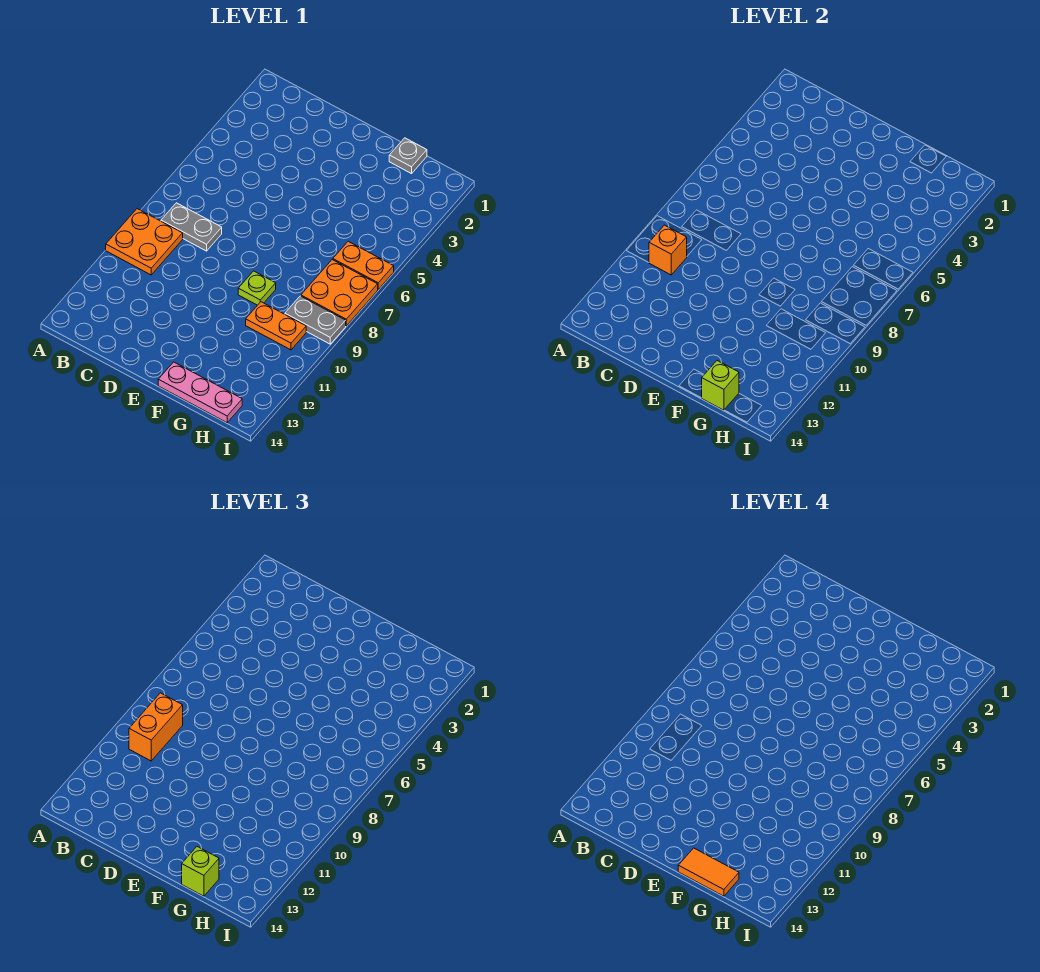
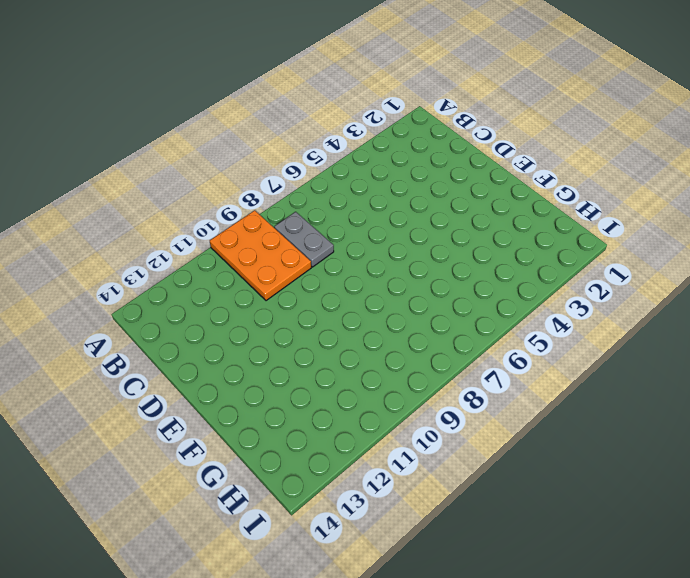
orange plate A9:C10 level 1 -> orange plate A9:B10 level 1
none -> lime plate F9 level 1
none -> pink plate F14:H14 level 1
none -> grey plate G1 level 1

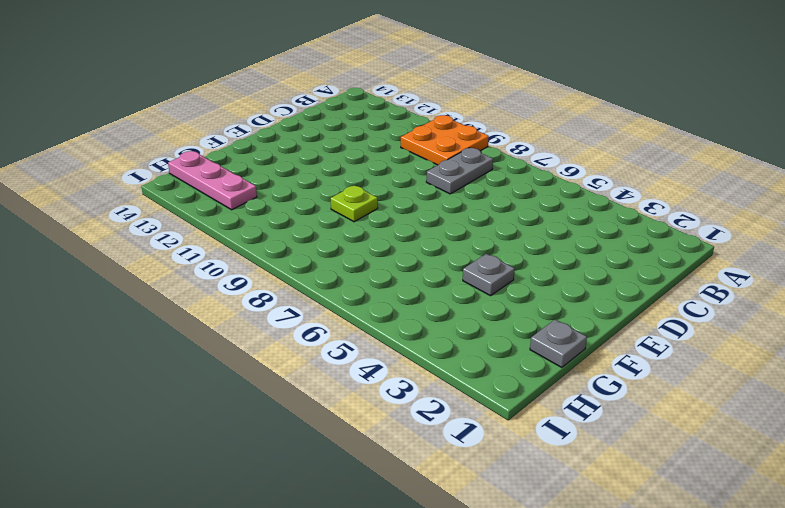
grey plate F4 level 1 -> none
pink plate H12:H14 level 1 -> pink plate F14:H14 level 1
none -> orange plate G10:H10 level 1
none -> orange plate H6:I6 level 1
none -> orange plate H7:I8 level 1

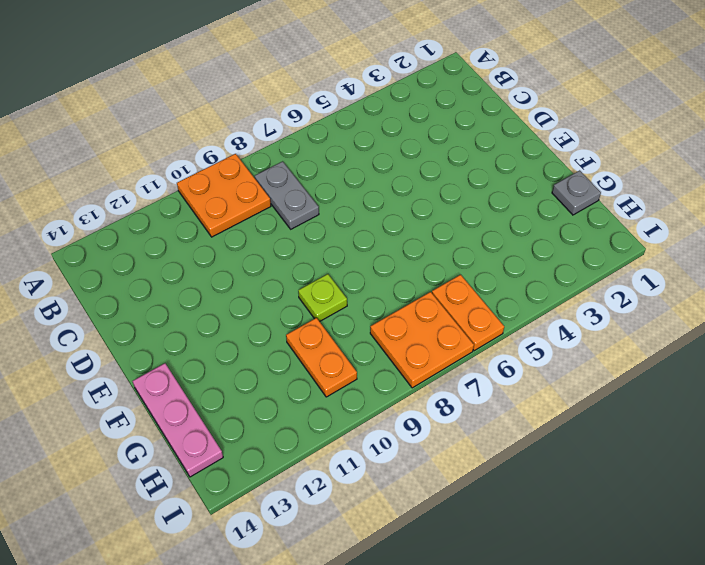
none -> grey plate H9:I9 level 1
none -> orange brick B10 level 2
none -> lime brick G14 level 2

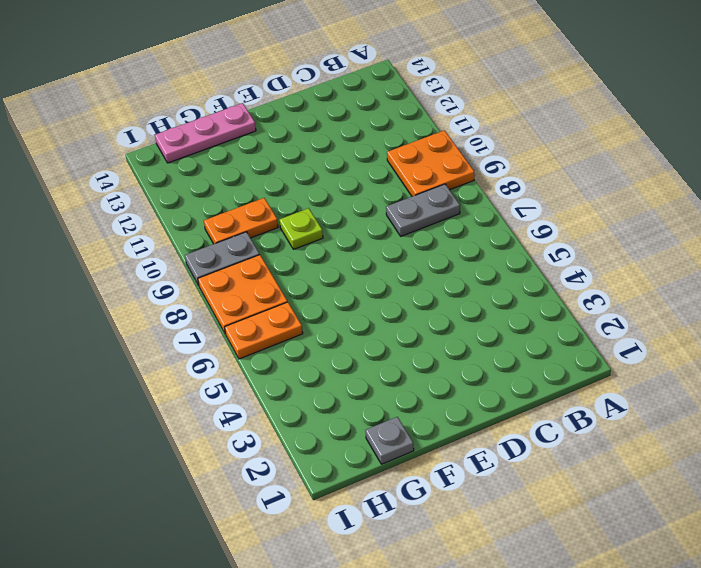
none -> orange brick B10 level 2
none -> lime brick G14 level 2
none -> orange brick B9:B10 level 3

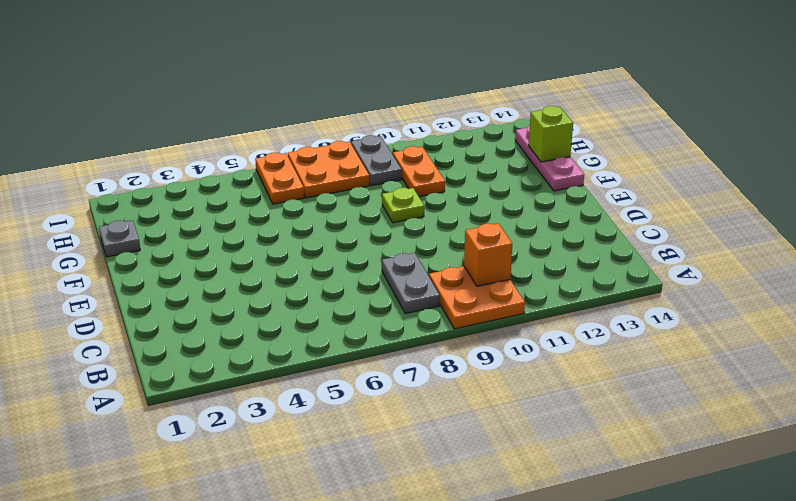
none -> orange brick B9:B10 level 3
none -> lime brick G14 level 3
none -> orange tile F14:G14 level 4

